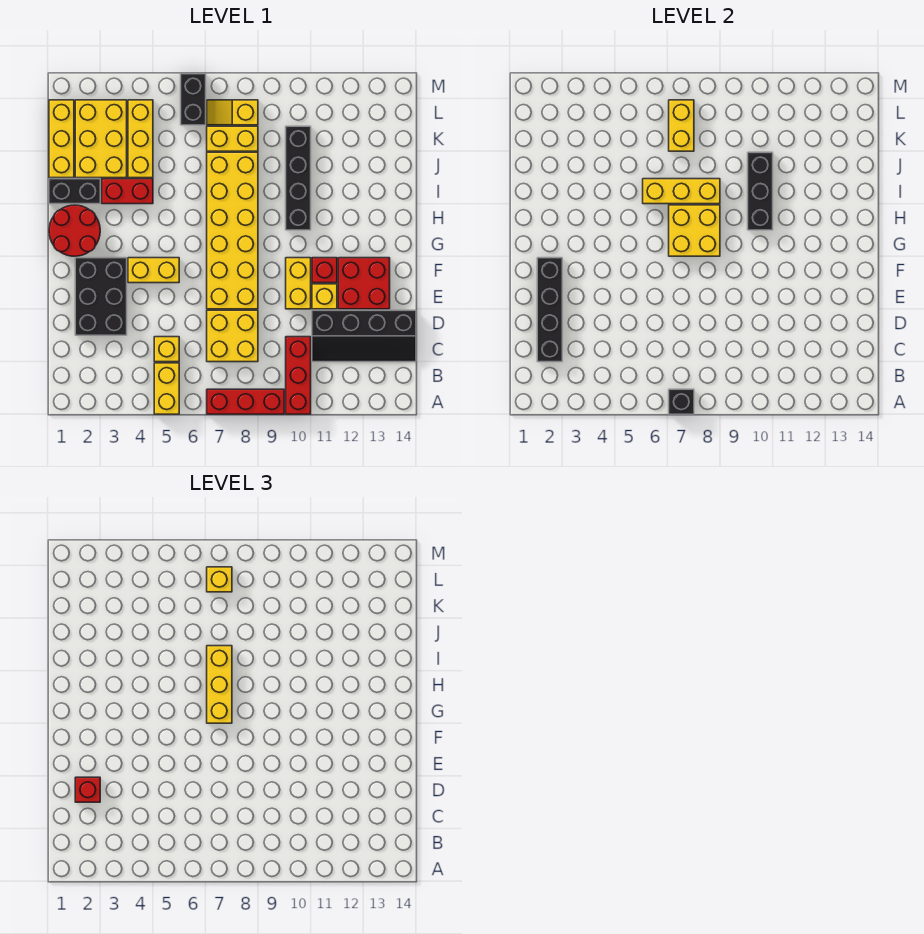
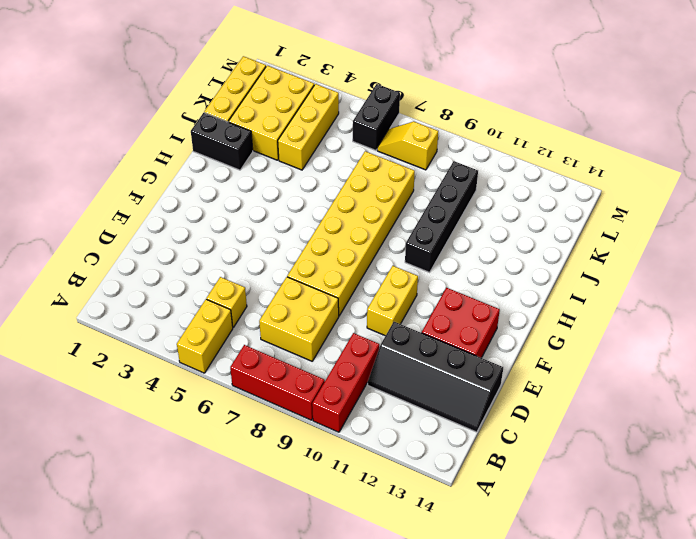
none -> black brick D2:F3 level 1
none -> yellow brick E11 level 1
none -> yellow brick F4:F5 level 1
none -> red brick F11 level 1

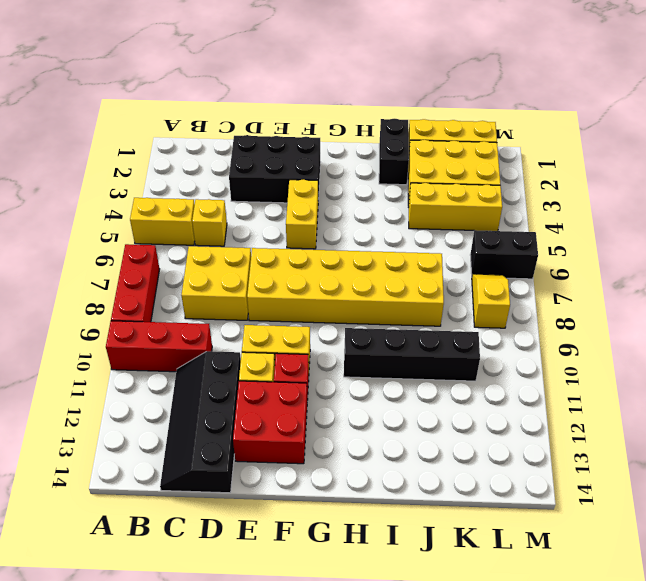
none -> red round brick G1:H2 level 1
none -> red brick I3:I4 level 1
none -> yellow brick K7:K8 level 1
none -> black brick A7 level 2

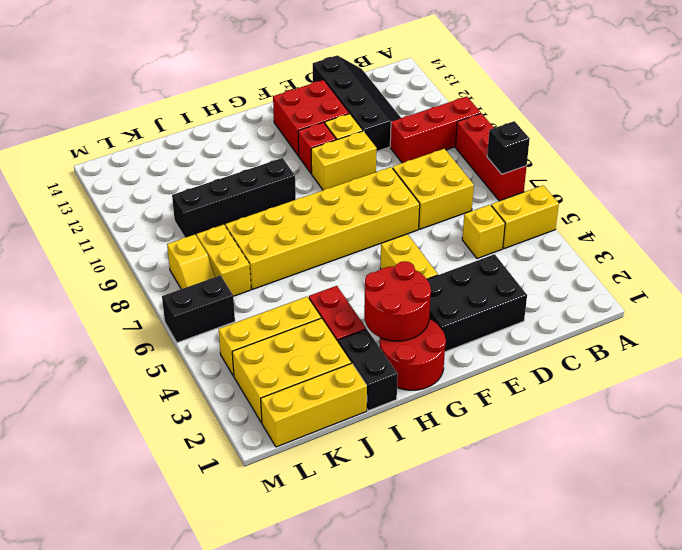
red round brick G2:H3 level 2 -> none
none -> black brick C2:F2 level 2
none -> yellow brick G7:H8 level 2
none -> black brick H10:J10 level 2
none -> yellow brick I6:I8 level 2

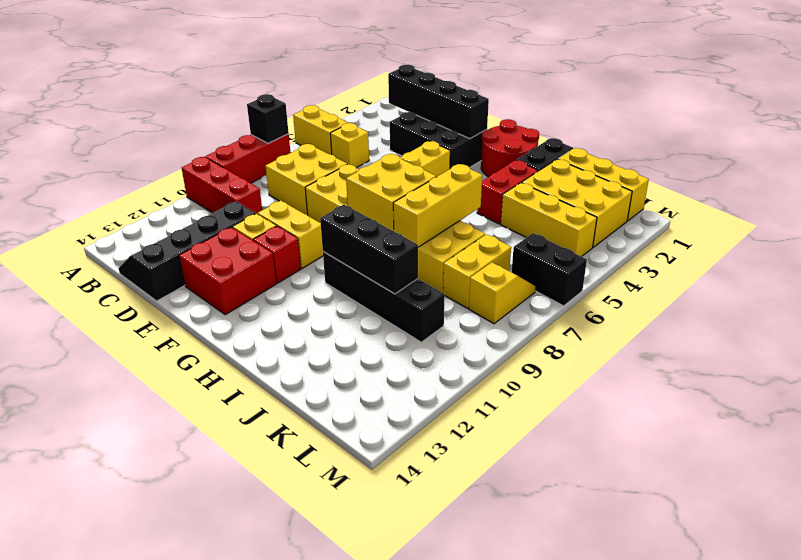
none -> yellow brick K7:L7 level 2
none -> red brick D2 level 3
none -> yellow brick G7:I7 level 3
none -> yellow brick L7 level 3

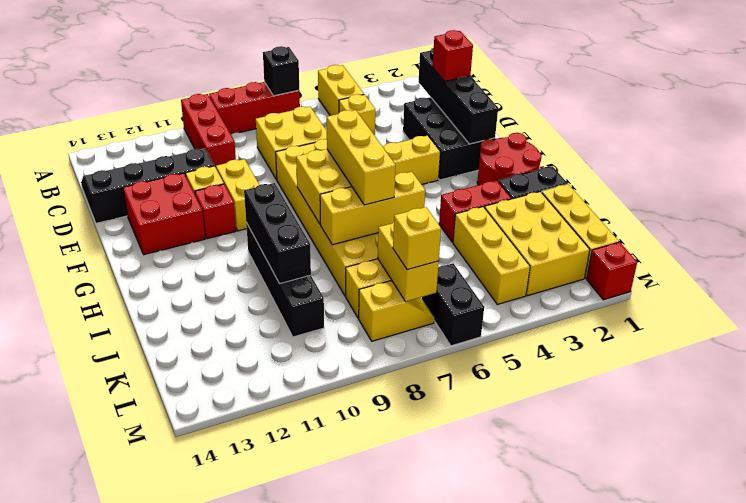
red brick M1 level 1 -> none

